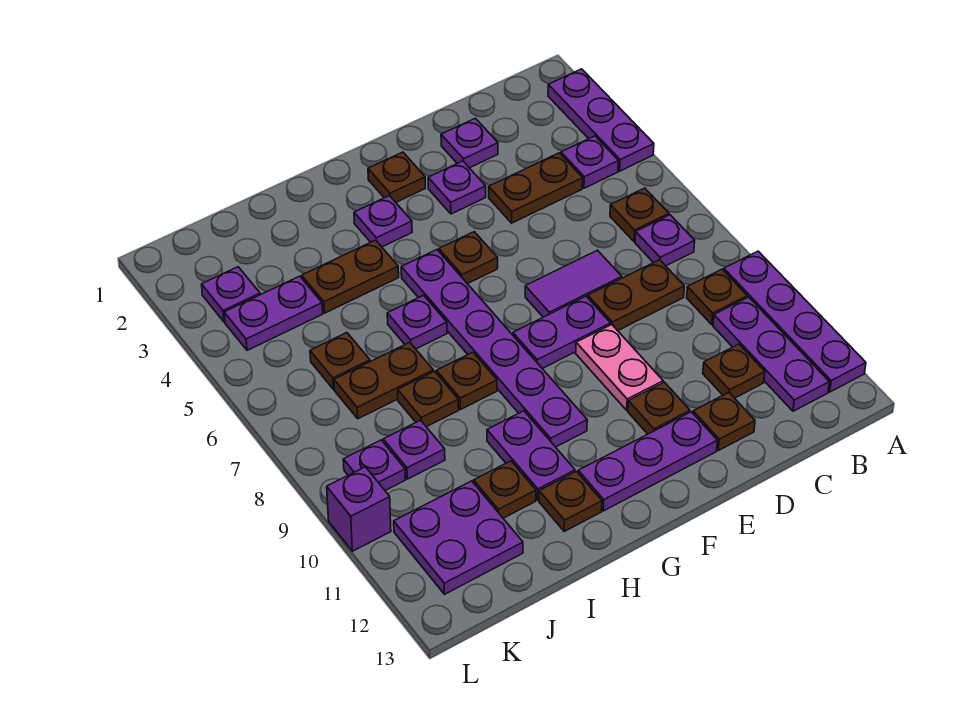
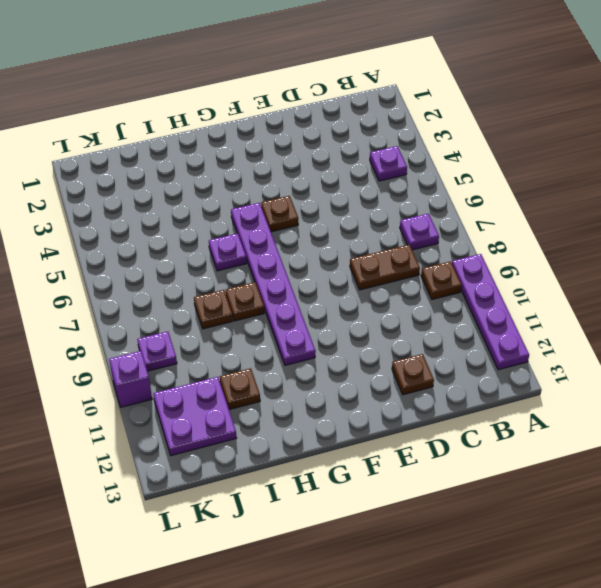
none -> purple plate A2:A4 level 1
none -> brown plate B6 level 1
none -> purple plate B10:B12 level 1
none -> brown plate C4:D4 level 1

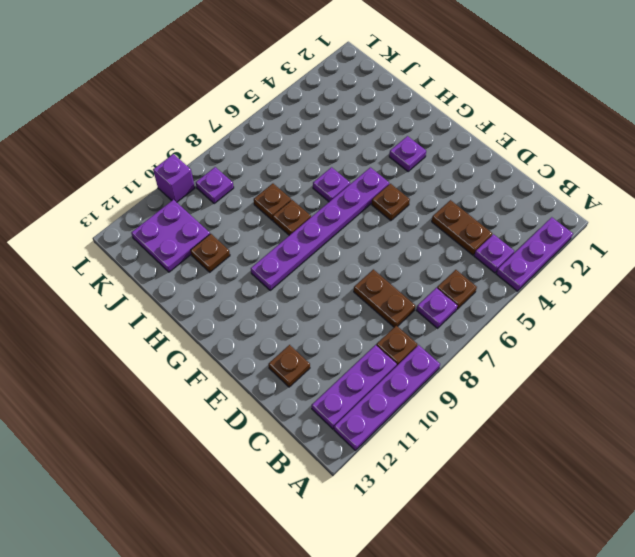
none -> brown plate C11 level 1
none -> purple plate D2 level 1
none -> purple tile D7:E7 level 1
none -> purple plate E3 level 1

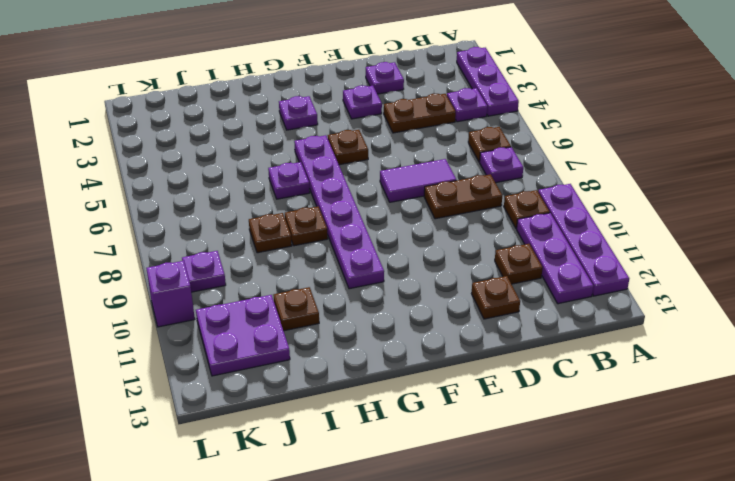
none -> purple plate E8:F8 level 1
none -> pink plate E9:E10 level 1
none -> brown plate E11 level 1
none -> purple plate E12:G12 level 1

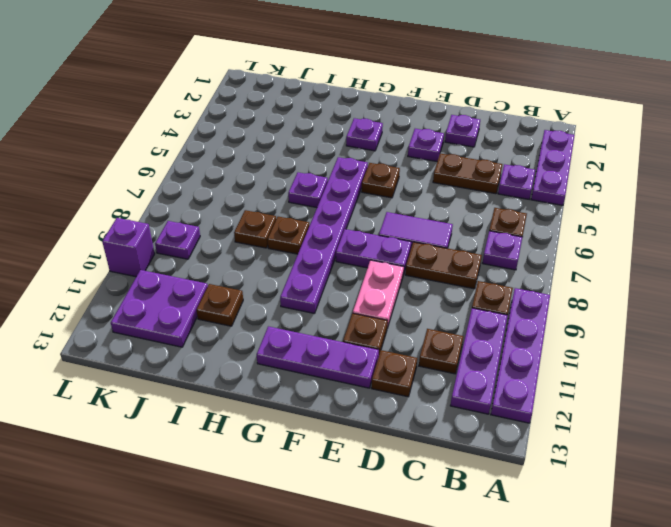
none -> brown plate F2 level 1
none -> brown plate H4:I4 level 1
none -> purple plate H10:H11 level 1
none -> brown plate H12 level 1

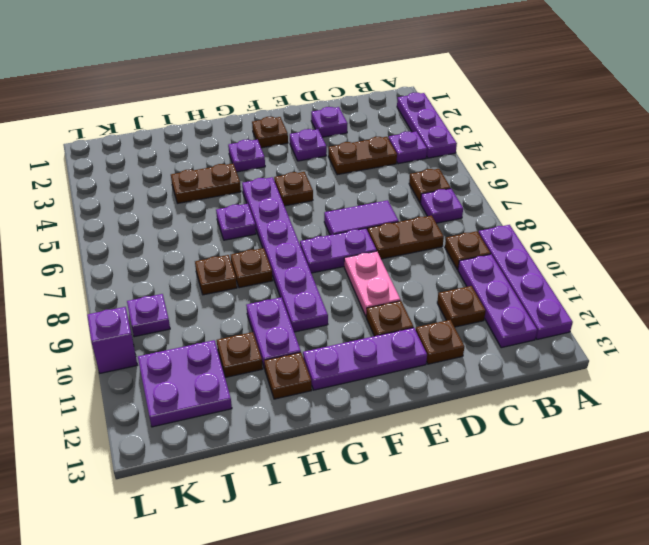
none -> brown plate I7:J7 level 1
none -> purple plate J4:K4 level 1
none -> brown plate J6 level 1
none -> purple plate J9 level 1

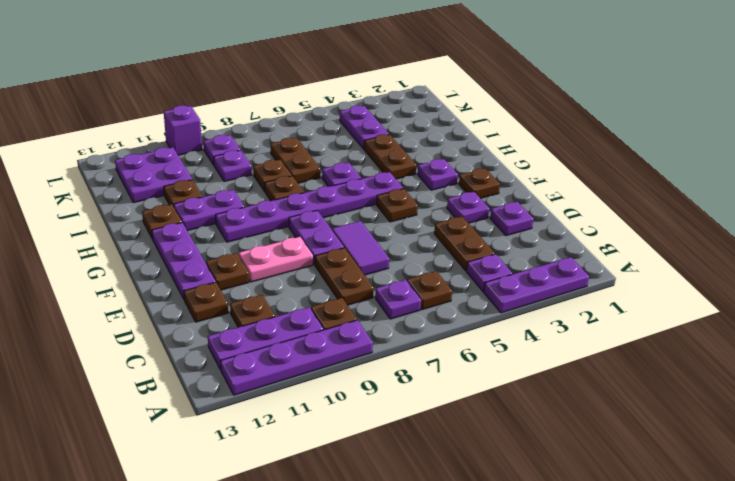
none -> brown plate J6 level 1
none -> purple plate K3 level 1

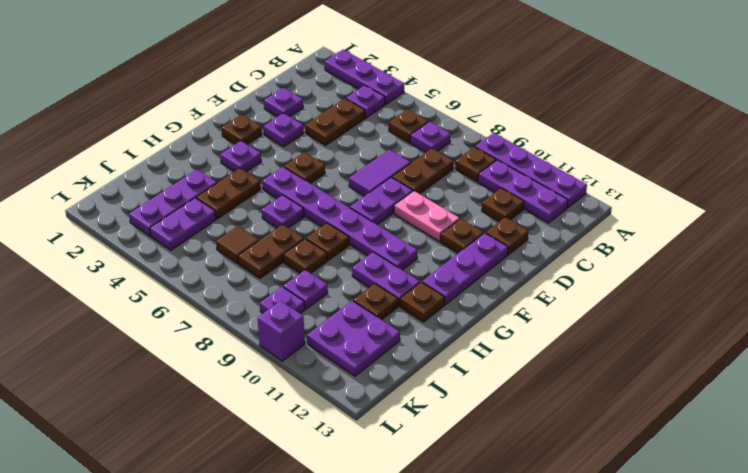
purple plate I3:K3 level 1 -> purple plate K3 level 1
brown tile J6 level 1 -> brown plate J6 level 1

